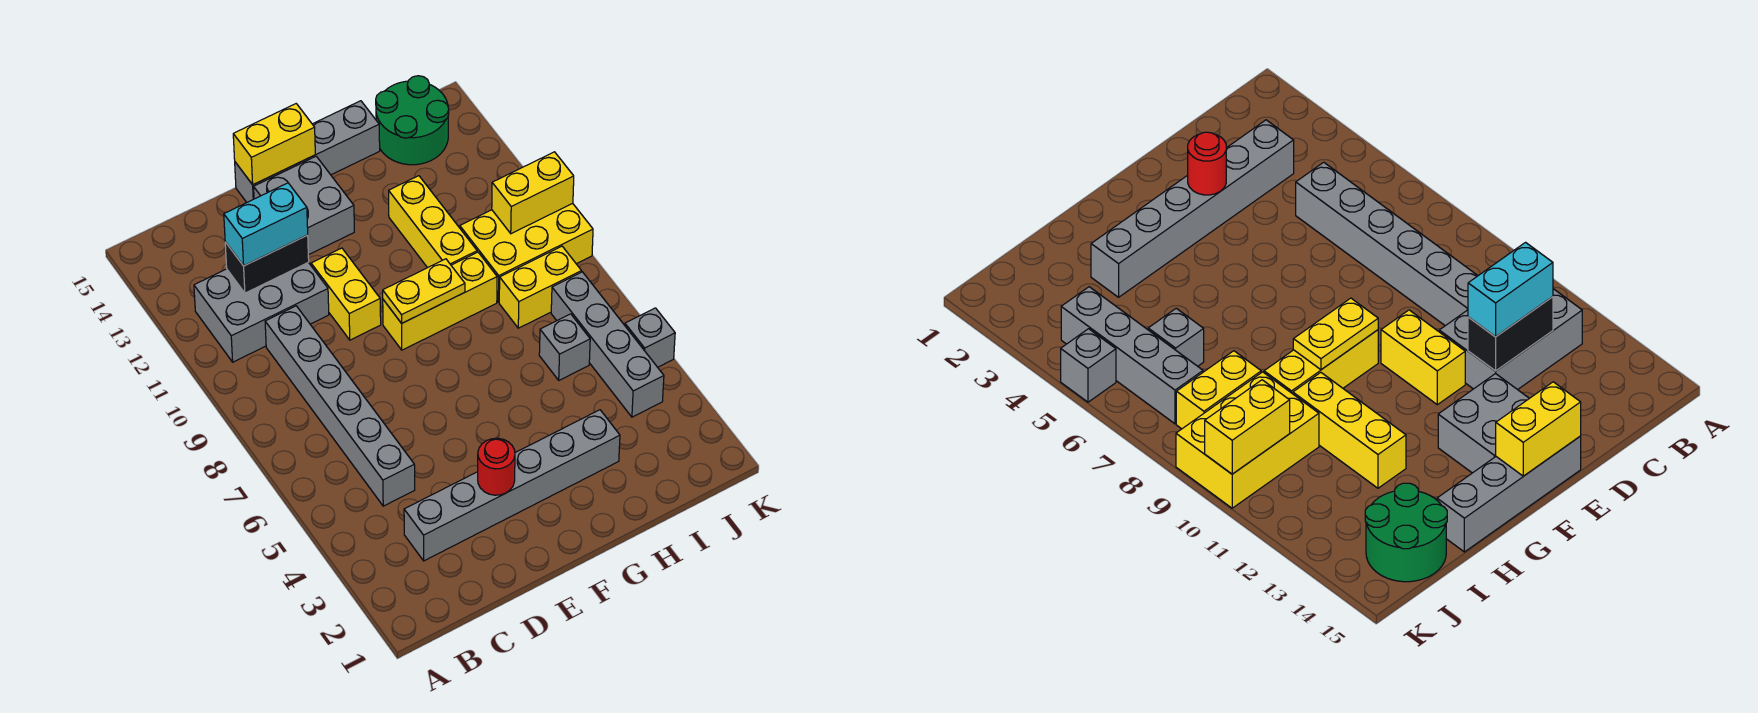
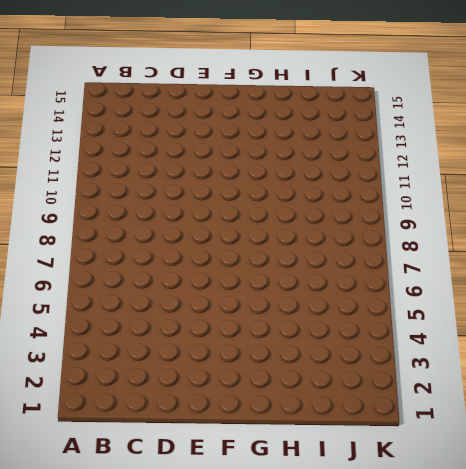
none -> grey brick B11:D12 level 1
none -> grey brick C3:H3 level 1
none -> grey brick C5:C10 level 1

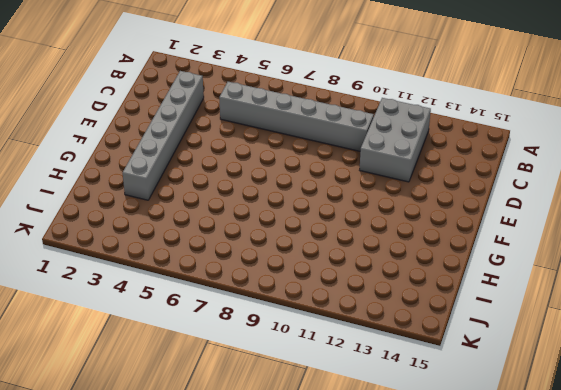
none -> yellow brick E10:E11 level 1
none -> grey brick E13:F14 level 1
none -> grey brick E15:H15 level 1

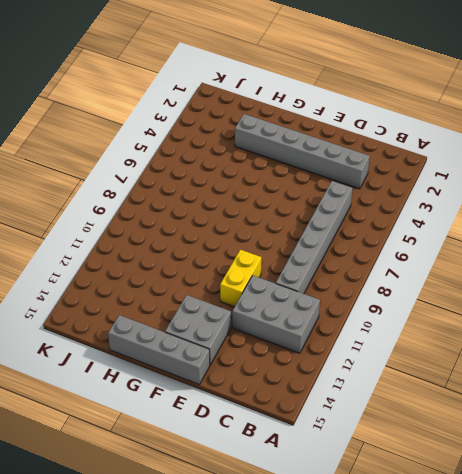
none -> yellow brick F9:H9 level 1
none -> yellow brick H10:H12 level 1
none -> grey brick I6 level 1

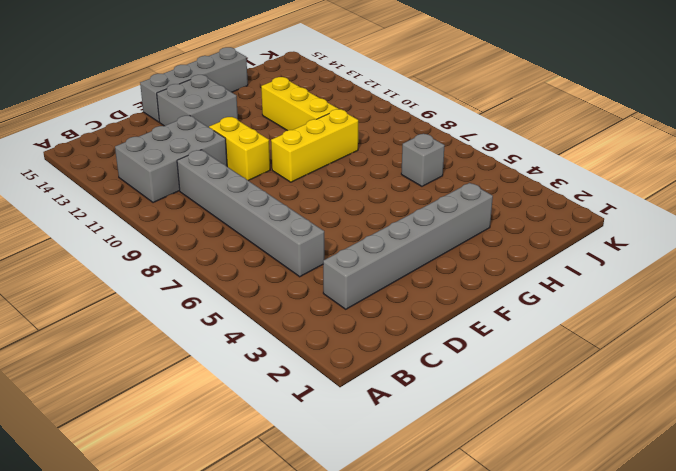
none -> yellow brick I8:J8 level 1
none -> yellow brick I9:K10 level 1
none -> green round brick I14:J15 level 1

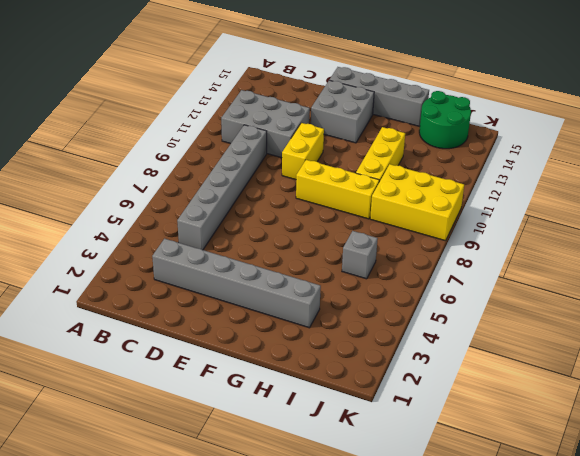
none -> yellow brick I8:J8 level 1
none -> grey brick J4:J7 level 1
none -> grey brick K5 level 1

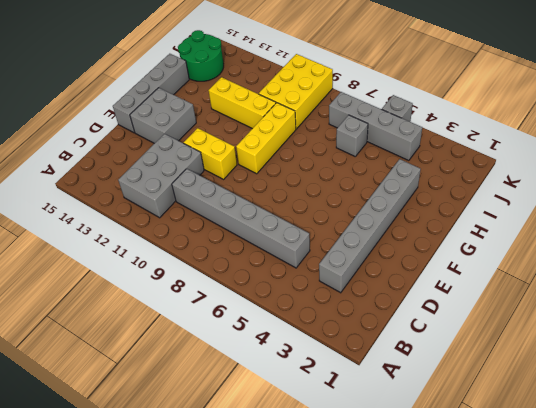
none -> yellow brick I8:J8 level 1
none -> black brick C12:D12 level 2
none -> red round brick E3 level 2

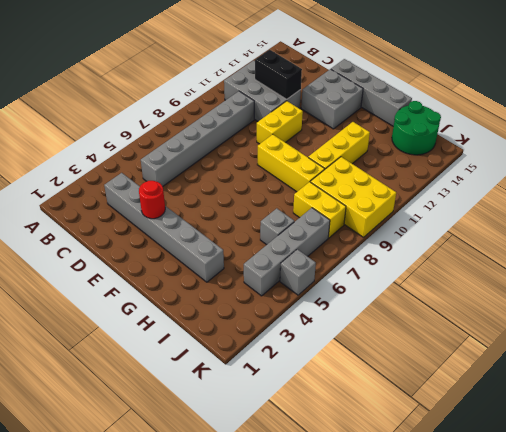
none -> yellow brick E15:F15 level 2
none -> yellow plate F9:G9 level 2
none -> yellow brick J10:K10 level 2

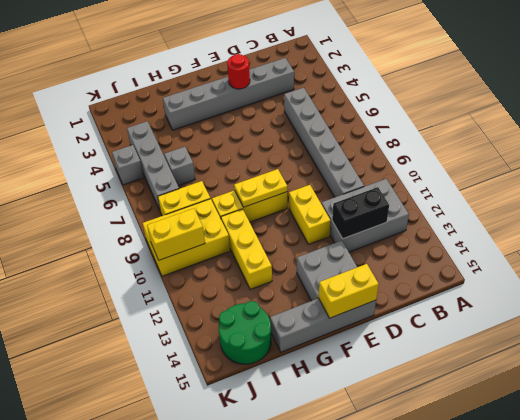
none -> cyan brick C12:D12 level 3

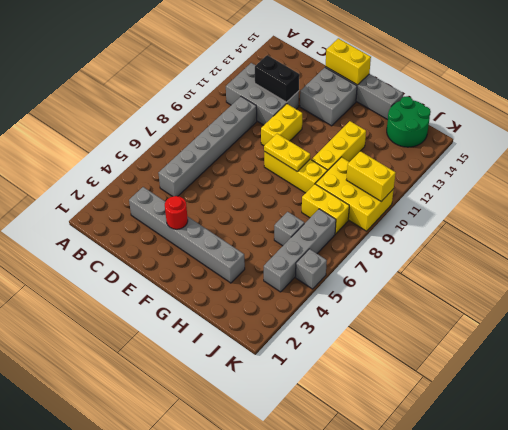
none -> cyan brick C12:D12 level 3

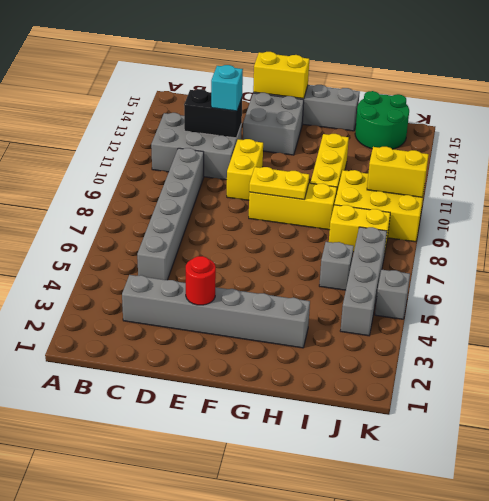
cyan brick D12 level 3 -> cyan brick C12:D12 level 3

